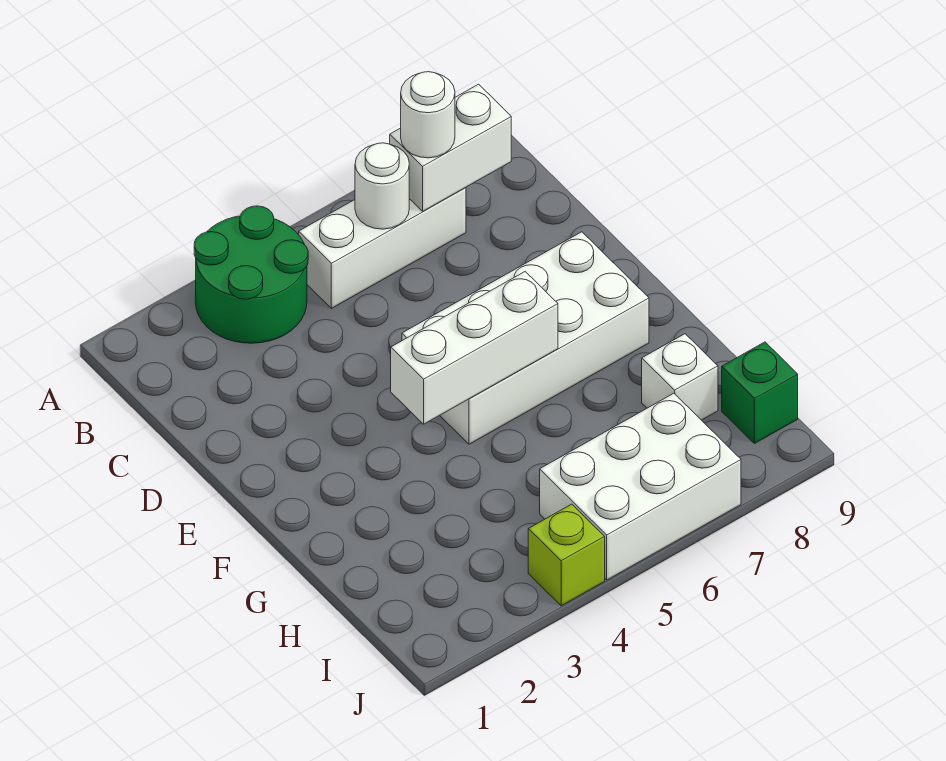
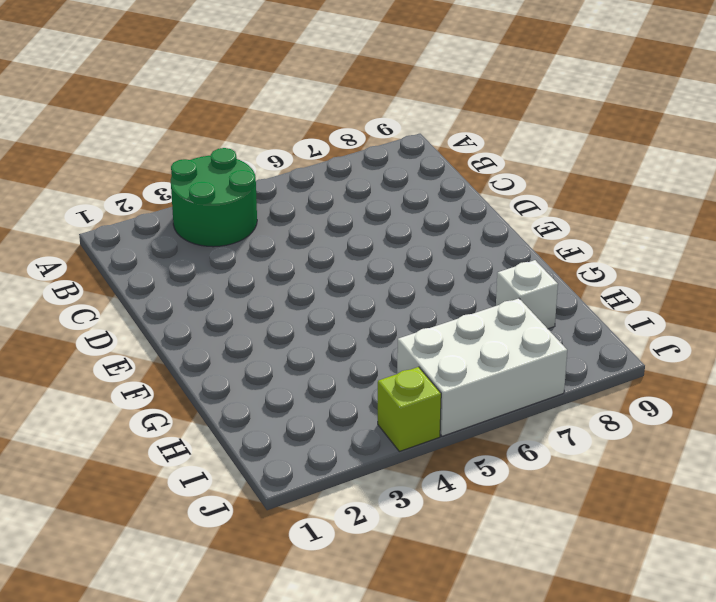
none -> white brick B5:B7 level 1
none -> white brick E5:F8 level 1

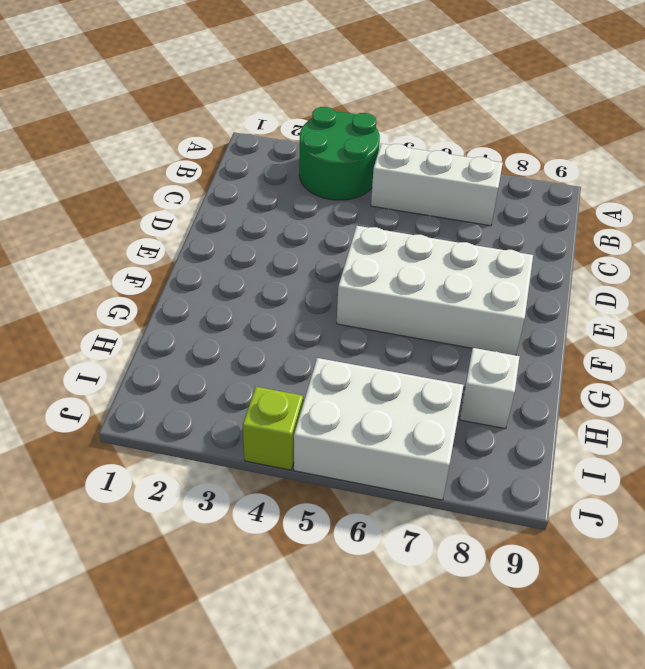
none -> green brick I9 level 1
none -> white round brick B6 level 2

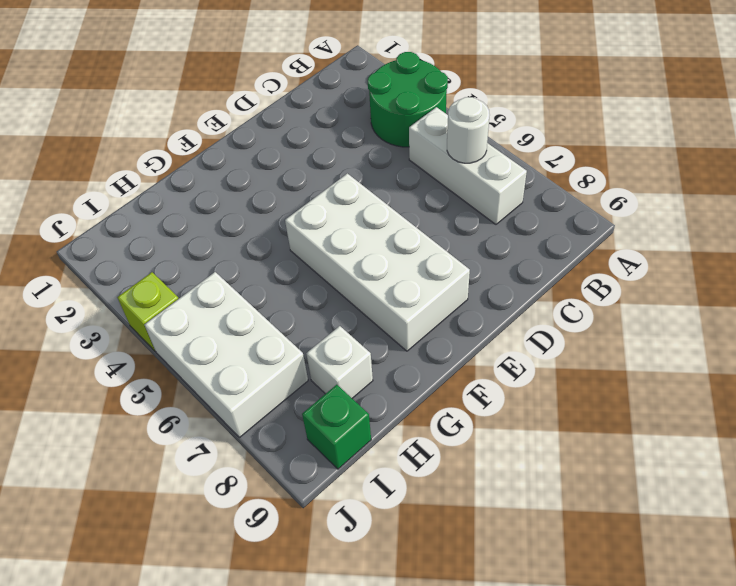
none -> white brick B7:B8 level 2
none -> white brick F4:F6 level 2

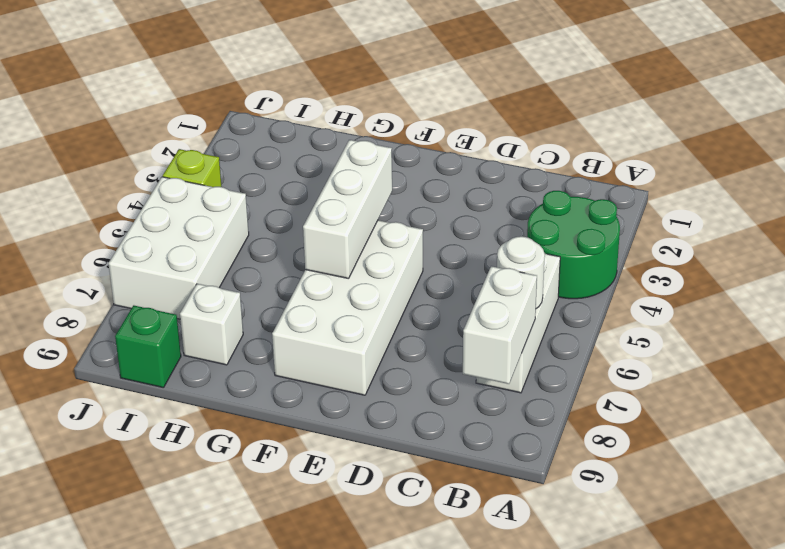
none -> white round brick B7 level 3

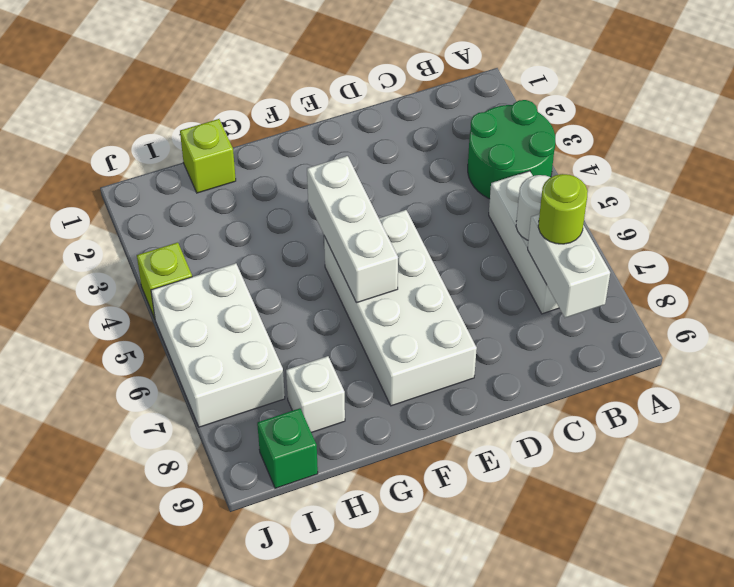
lime round brick B7 level 3 -> white round brick B7 level 3
lime brick H1 level 1 -> none

